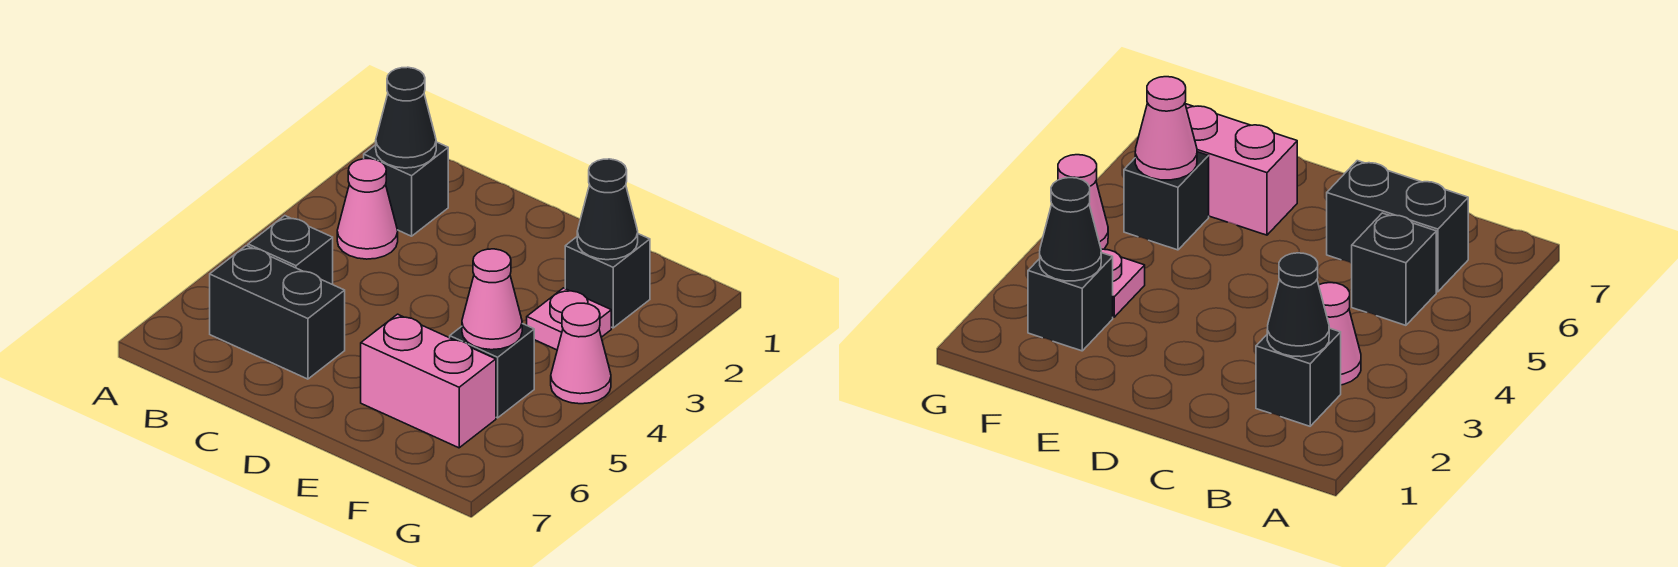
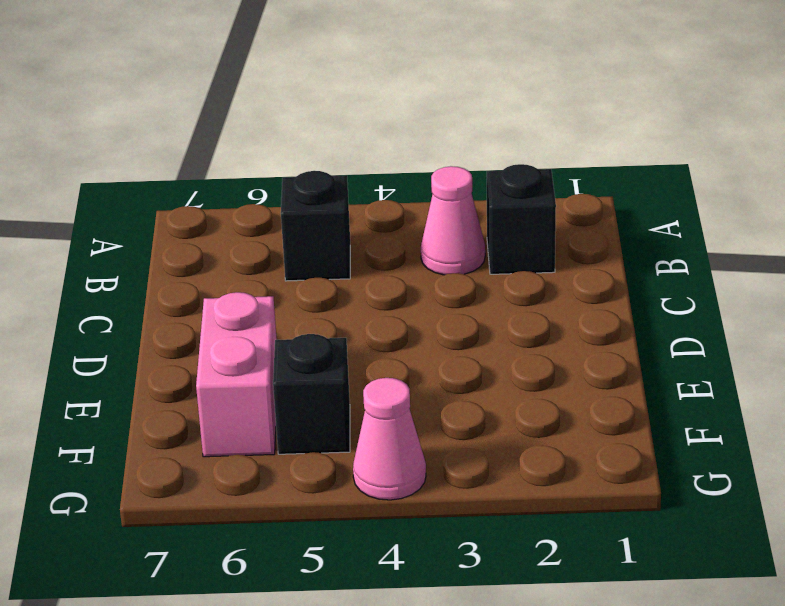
none -> black brick B6:C6 level 1
none -> black brick F2 level 1
none -> pink plate F3 level 1

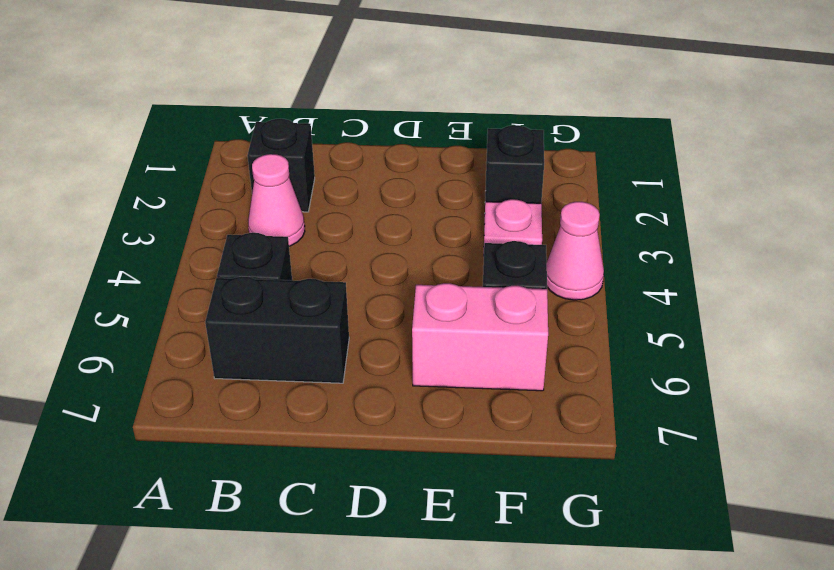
none -> black cone B2 level 2
none -> black cone F2 level 2
none -> pink cone F5 level 2

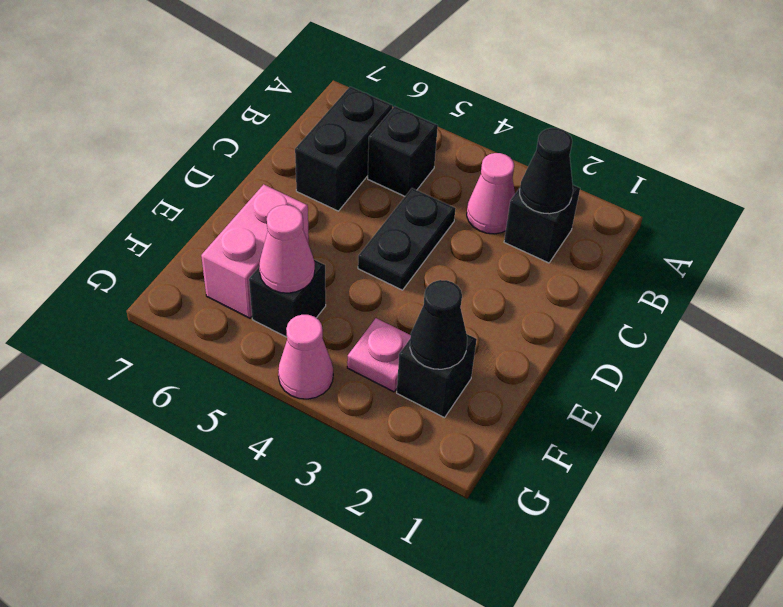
black plate C4:D4 level 1 -> none

